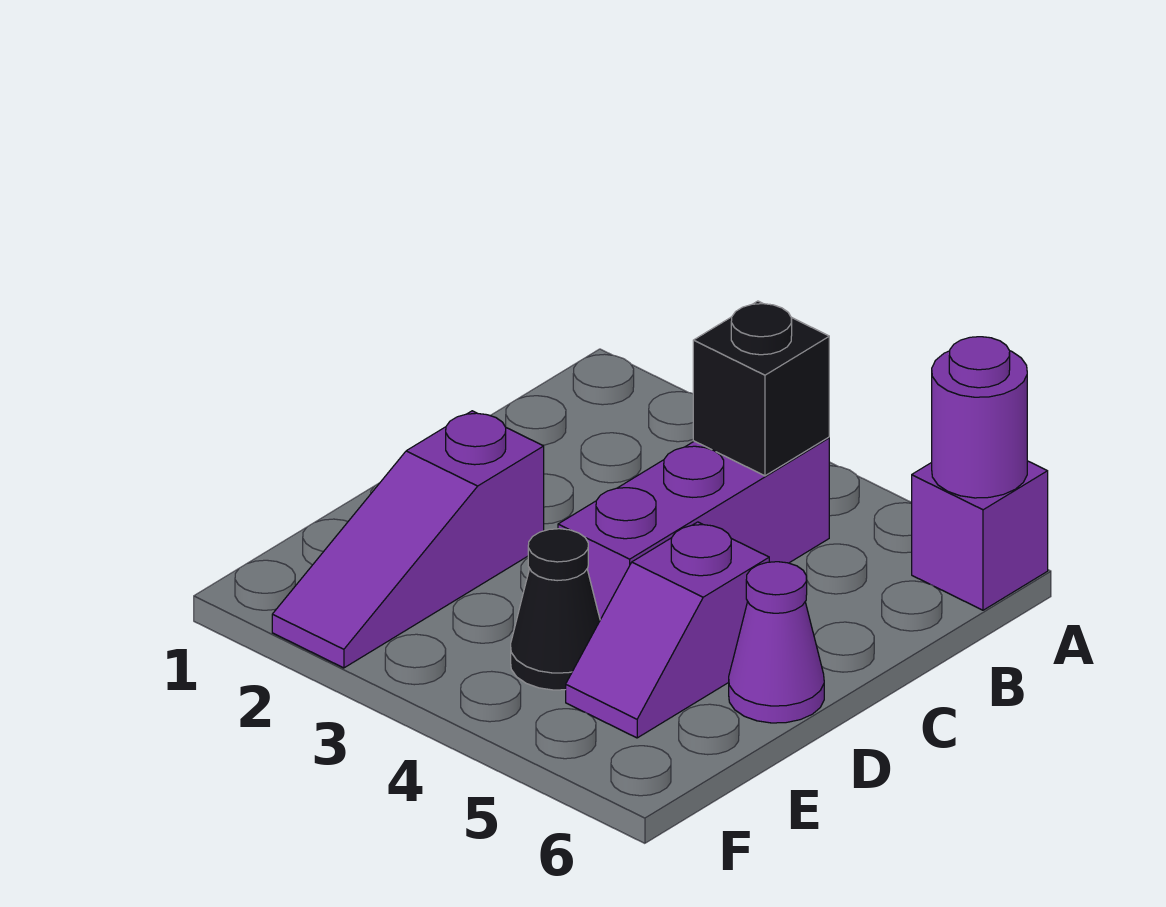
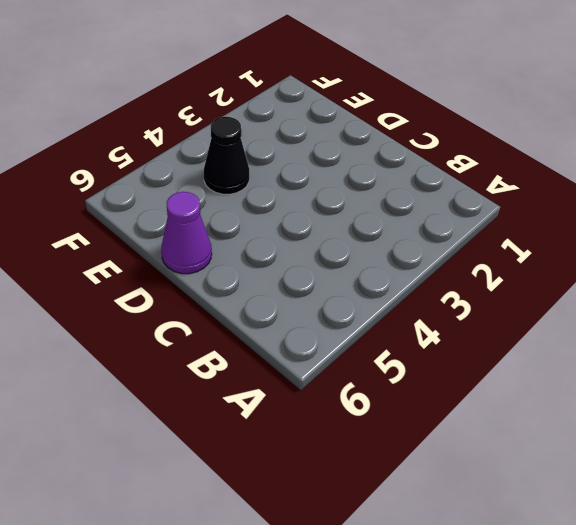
none -> purple brick A6 level 1
none -> purple brick B4:D4 level 1

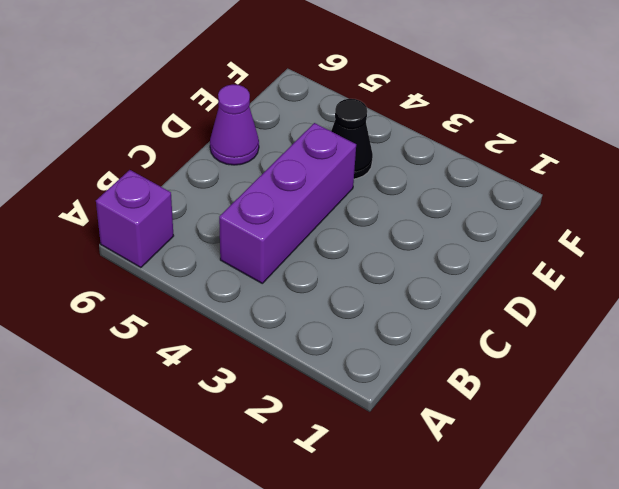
none -> purple slope D2:F2 level 1 top D
none -> purple slope D5:E5 level 1 top D

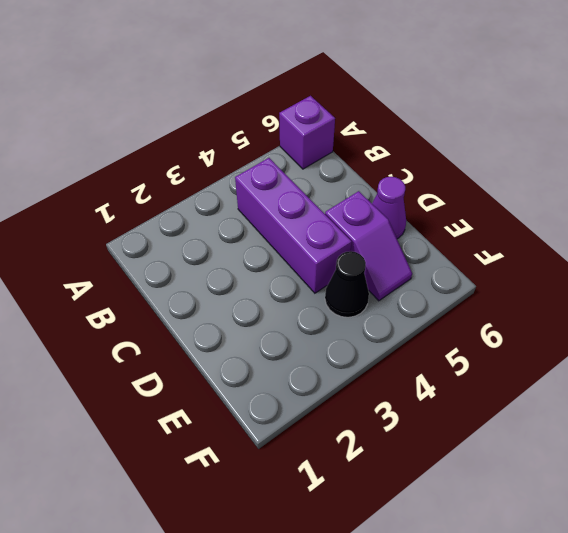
none -> purple slope D2:F2 level 1 top D
none -> purple round brick A6 level 2

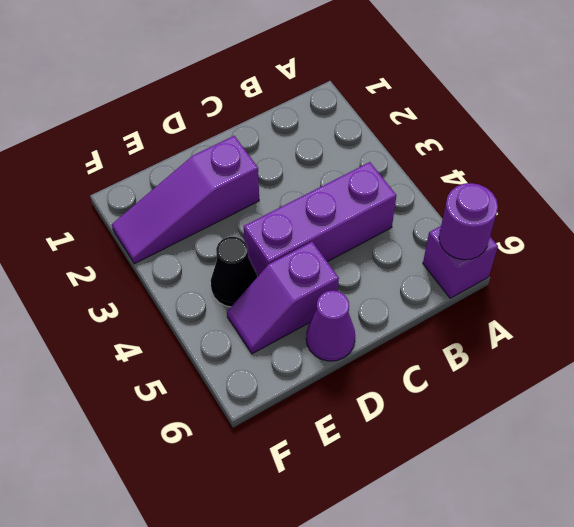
none -> black brick B4 level 2

